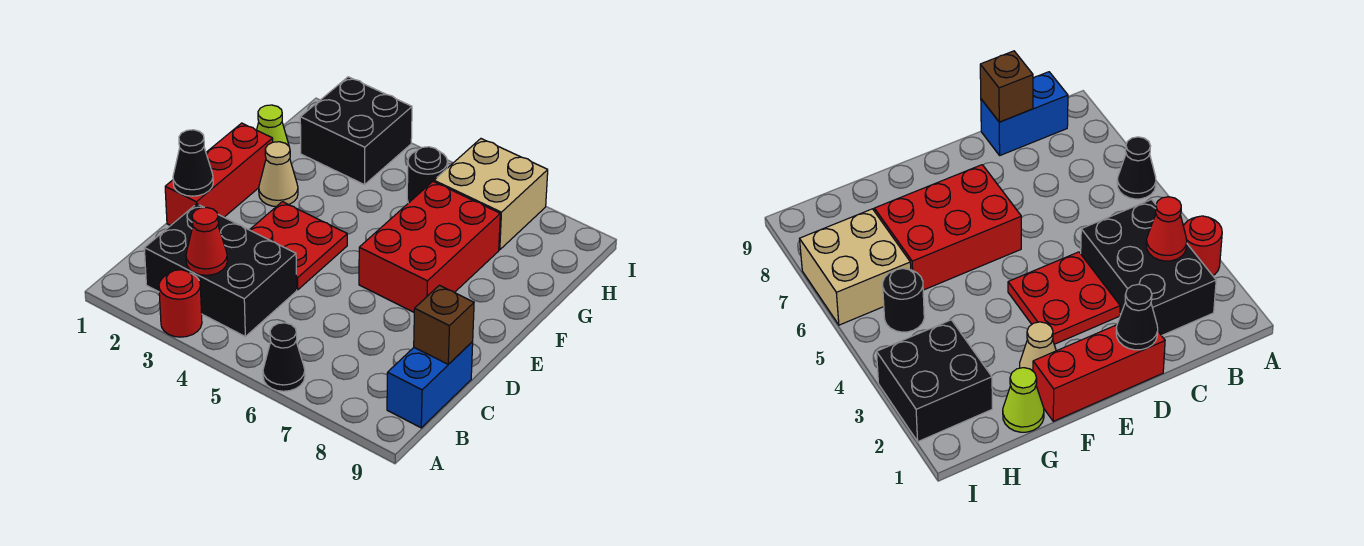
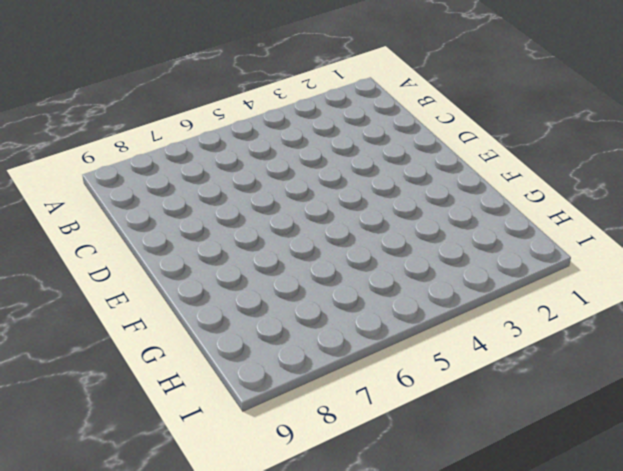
none -> red round brick A3 level 1
none -> black cone A6 level 1
none -> black brick B2:C4 level 1

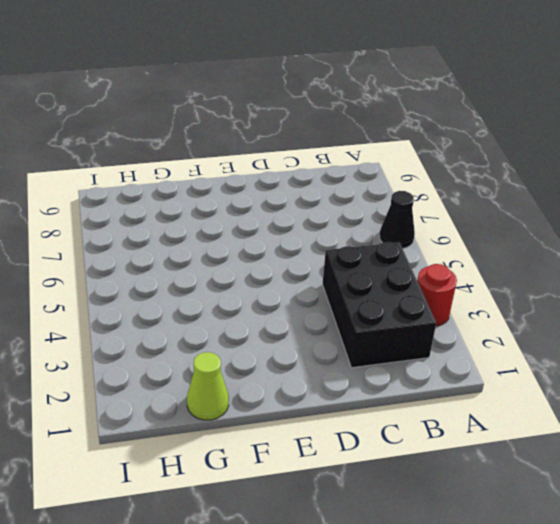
none -> blue brick B9:C9 level 1
none -> red brick D1:F1 level 1
none -> red plate D3:E4 level 1

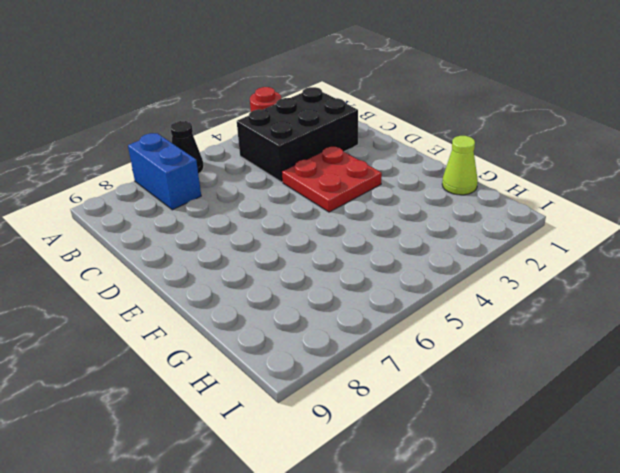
blue brick A7:B7 level 1 -> blue brick B9:C9 level 1
none -> red brick D1:F1 level 1
none -> red brick E6:G7 level 1
none -> tan cone F2 level 1

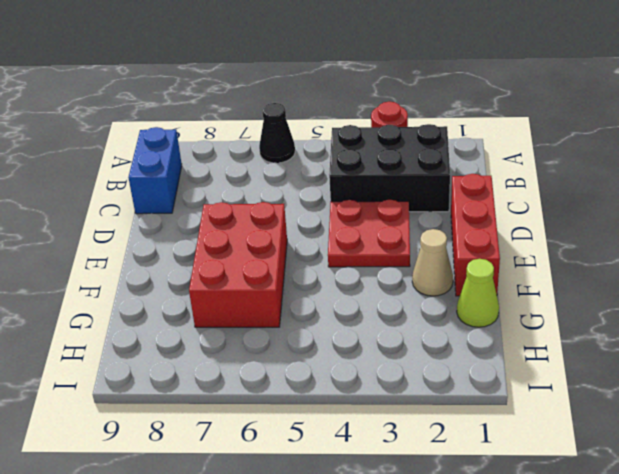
none -> black brick H2:I3 level 1
none -> black round brick H5 level 1
none -> tan brick H6:I7 level 1

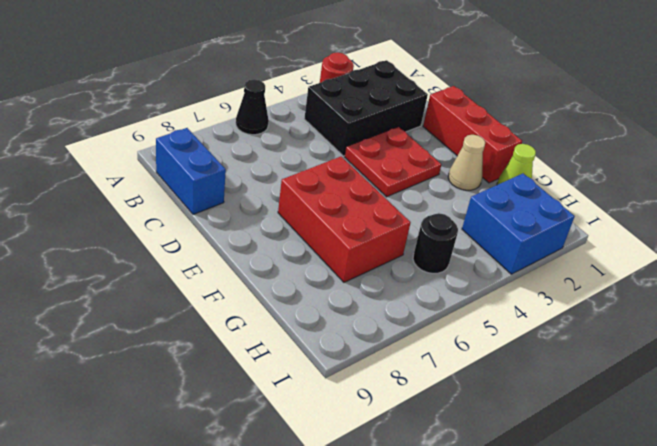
blue brick H2:I3 level 1 -> black brick H2:I3 level 1
none -> tan brick H6:I7 level 1
none -> red cone B3 level 2
none -> brown brick C9 level 2

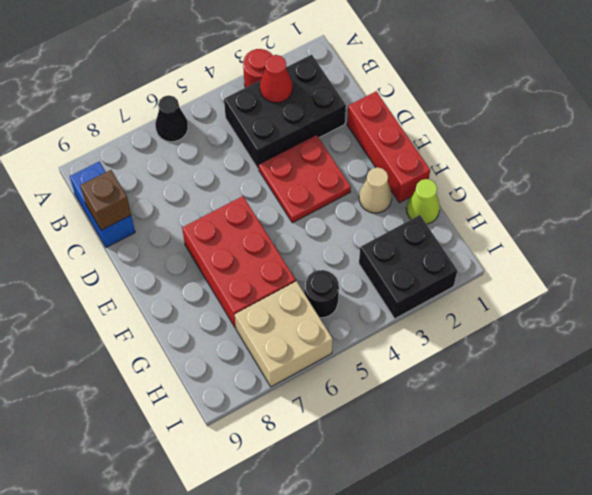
none -> black cone D1 level 2

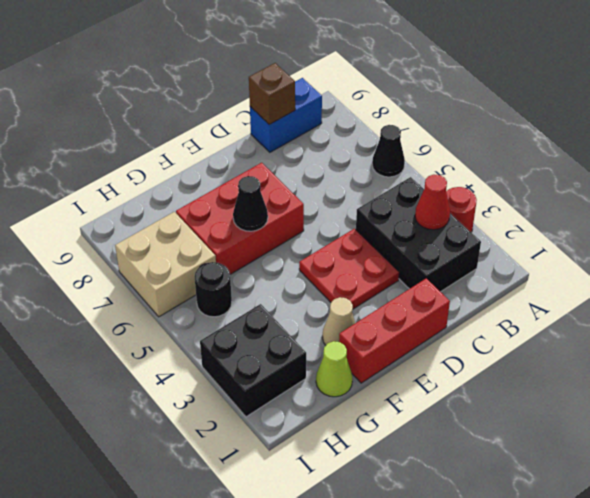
black cone F6 level 2 -> black cone D1 level 2

